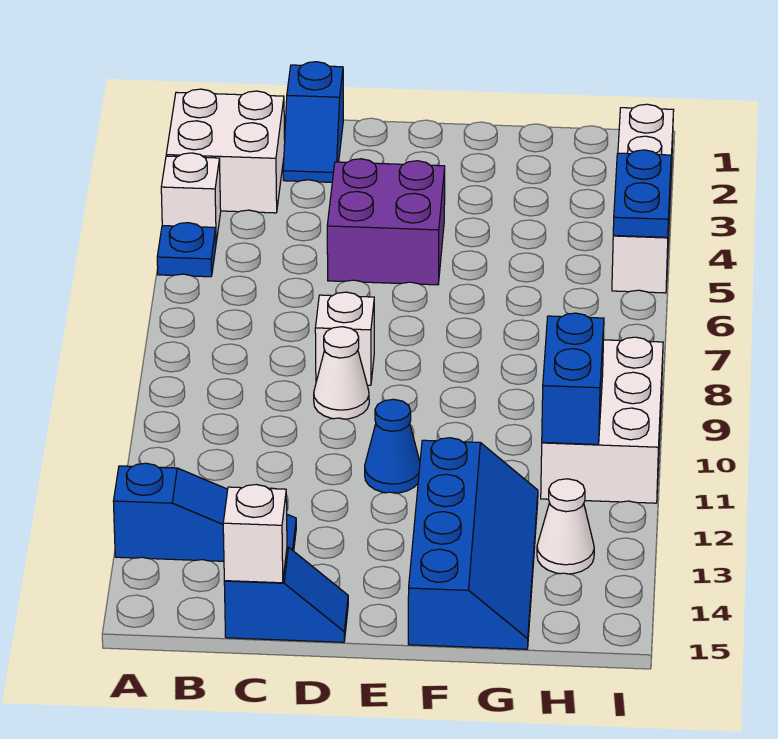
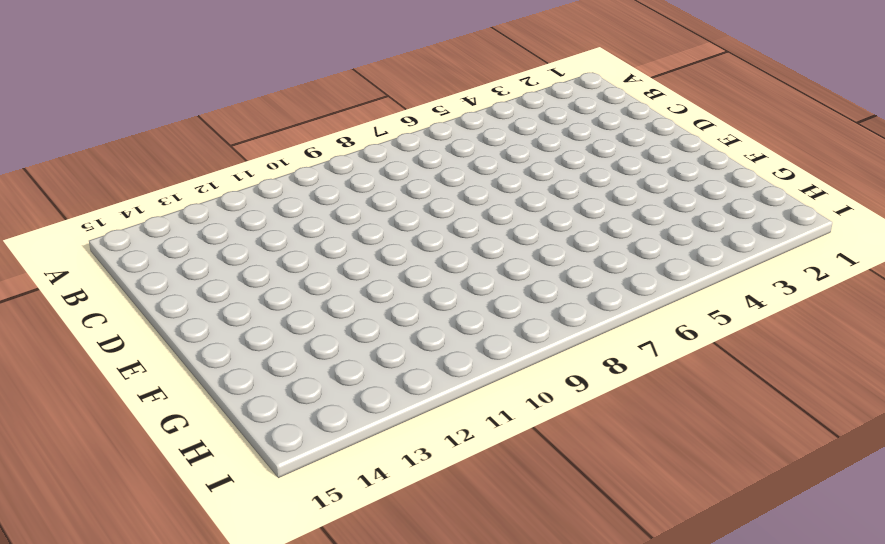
none -> white brick A2:B3 level 1
none -> white brick A4 level 1
none -> blue plate A5 level 1

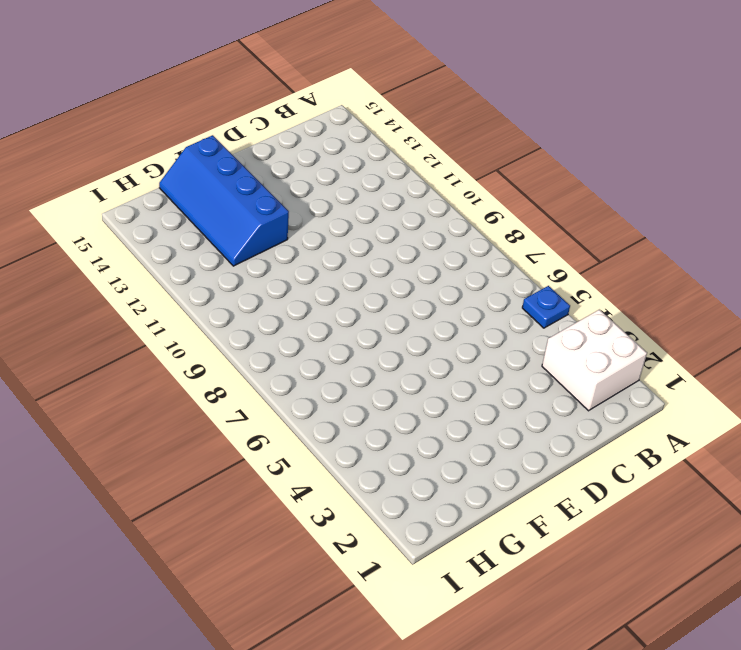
none -> white brick A4 level 1
none -> blue slope A13:C13 level 1 top A
none -> blue slope C1:C2 level 1 top 1

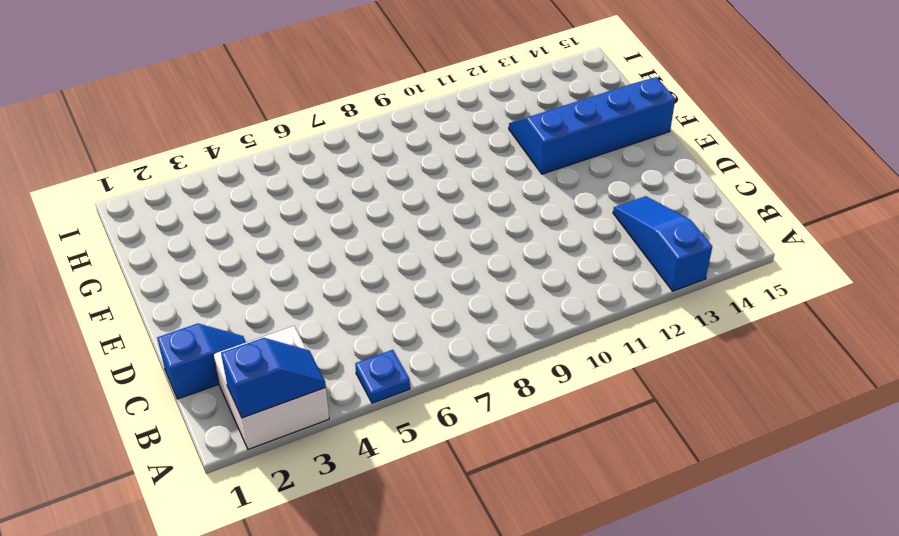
blue slope A2:A3 level 2 top 2 -> blue slope C15:D15 level 1 top C
none -> white brick A4 level 1
none -> purple brick D4:E5 level 1
none -> white brick D8 level 1

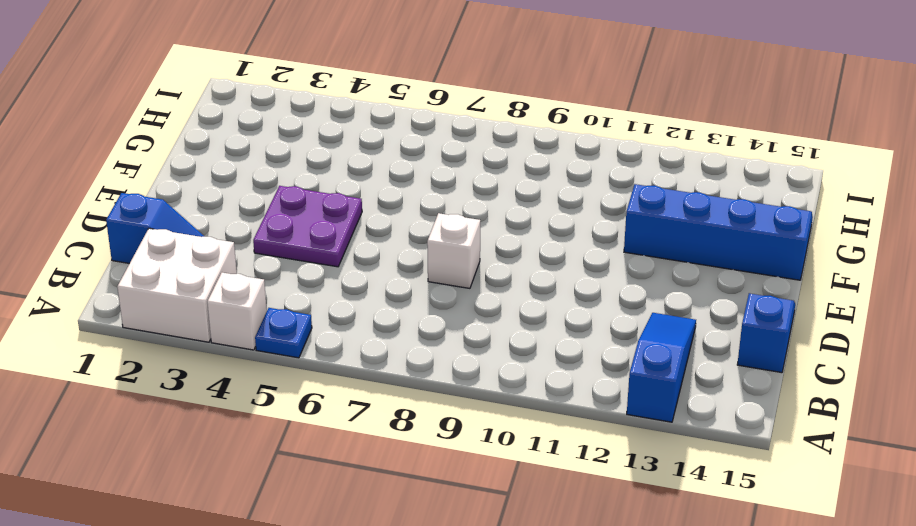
purple plate D4:E5 level 1 -> purple brick D4:E5 level 1
none -> white cone D9 level 1
none -> blue cone E11 level 1
none -> white brick H9:I11 level 1

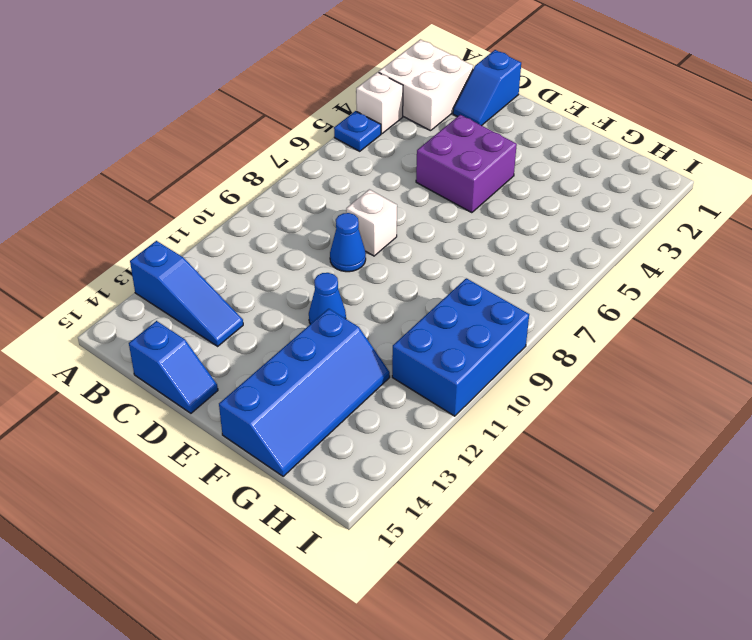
blue cone D9 level 1 -> white cone D9 level 1
blue brick H9:I11 level 1 -> white brick H9:I11 level 1
none -> white cone H13 level 1
none -> white brick I2:I5 level 1
none -> white brick C15 level 2

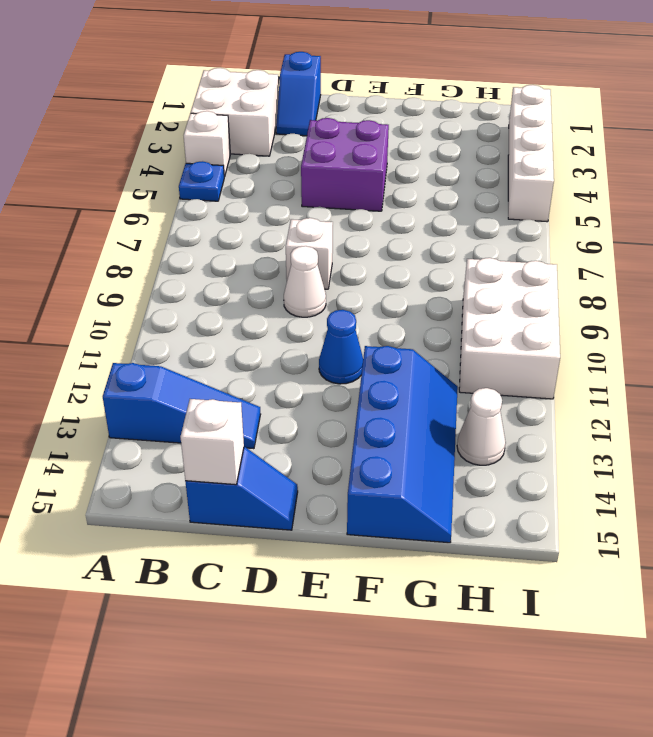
none -> blue brick H10:H11 level 2
none -> blue plate I4:I5 level 2

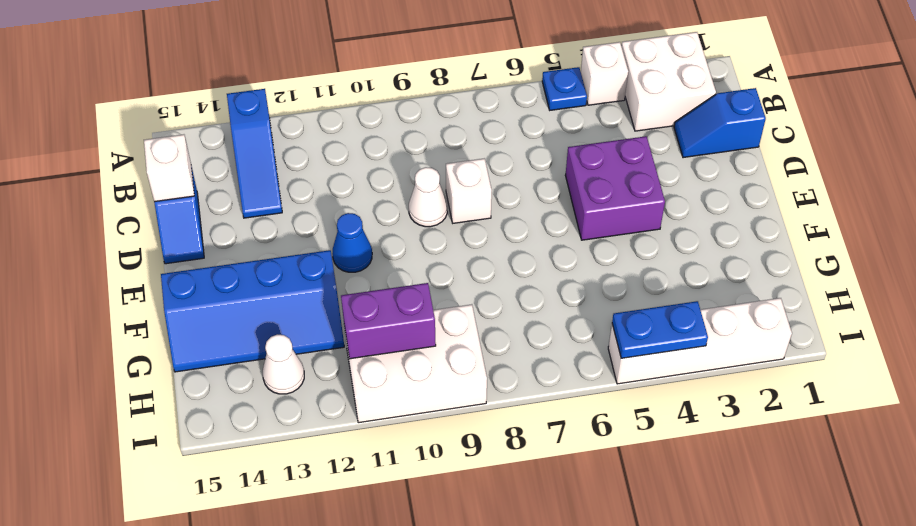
purple brick H10:H11 level 2 -> blue brick H10:H11 level 2

